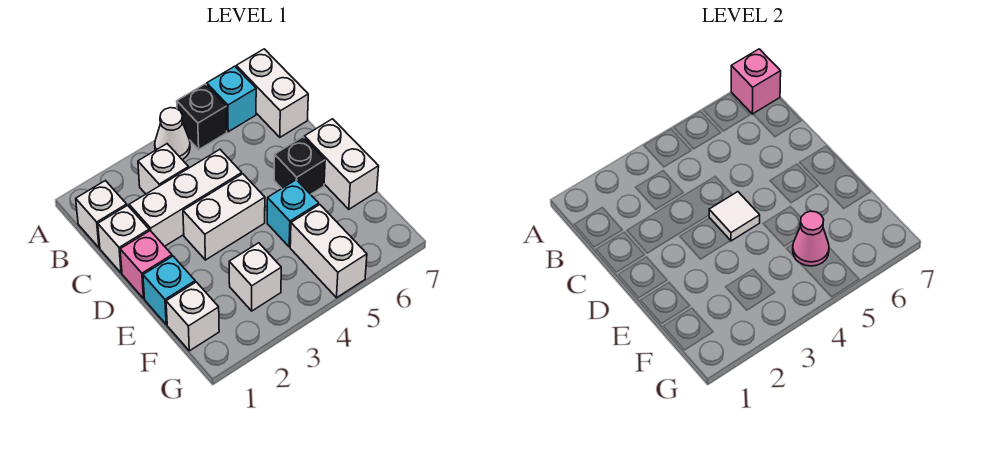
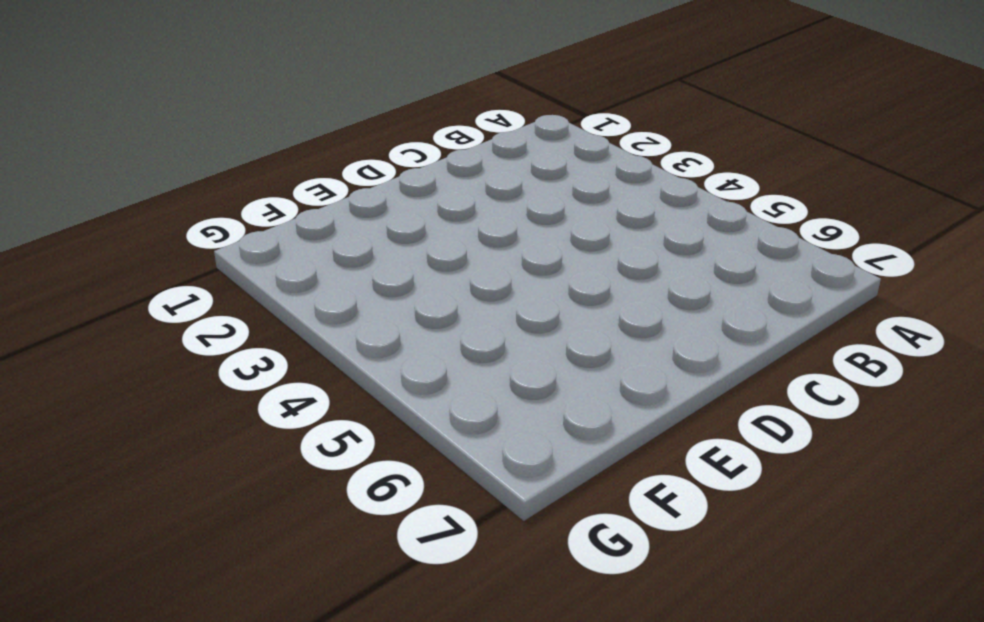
none -> white cone A4 level 1
none -> black brick A5 level 1
none -> cyan brick A6 level 1

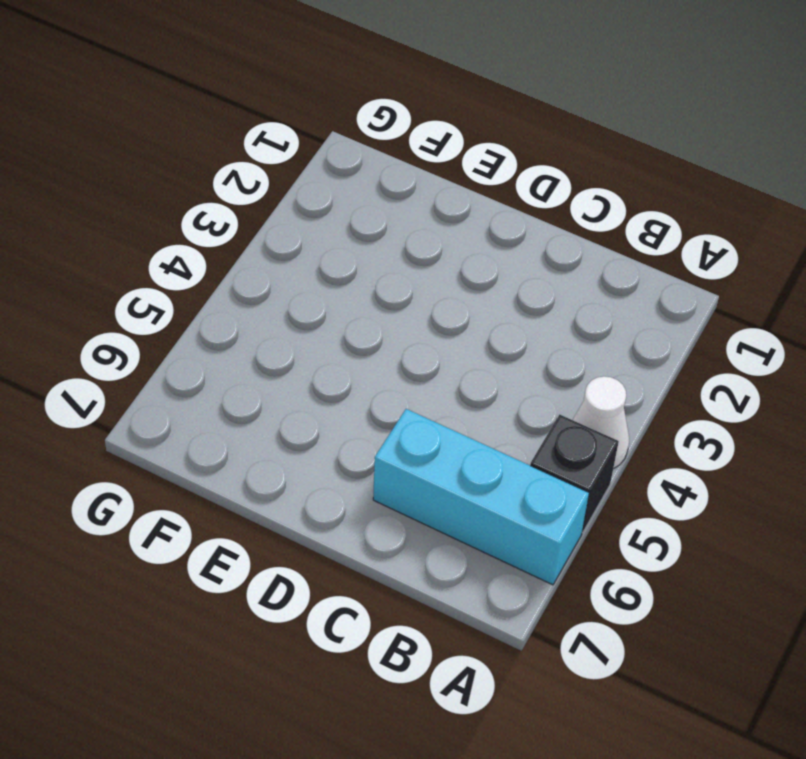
cyan brick A6:C6 level 1 -> cyan brick A6 level 1
none -> white brick A7:B7 level 1
none -> white brick B1 level 1
none -> white brick B3 level 1

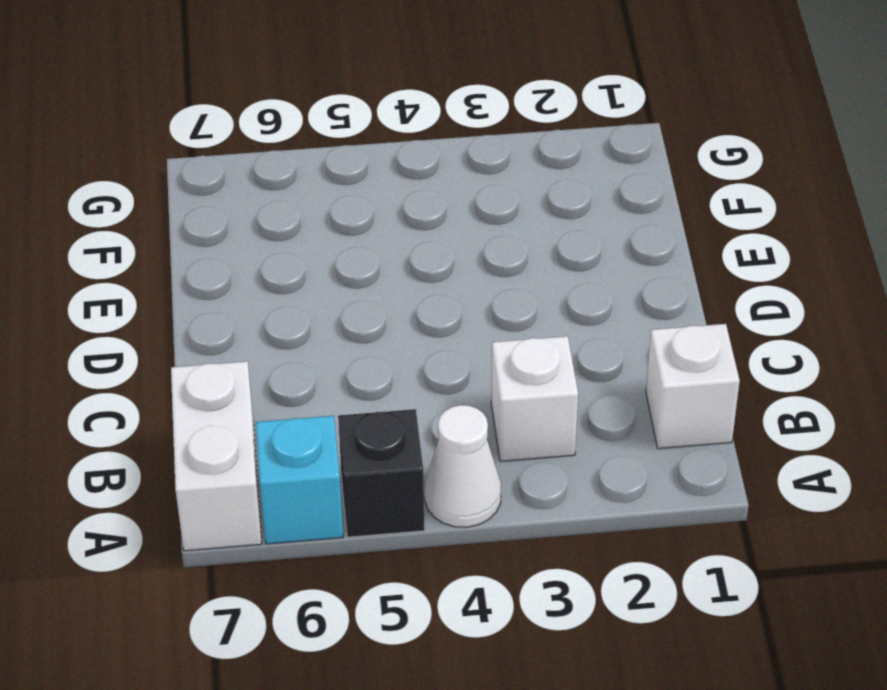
none -> white brick C1 level 1
none -> white brick C2:C4 level 1
none -> pink brick D1 level 1

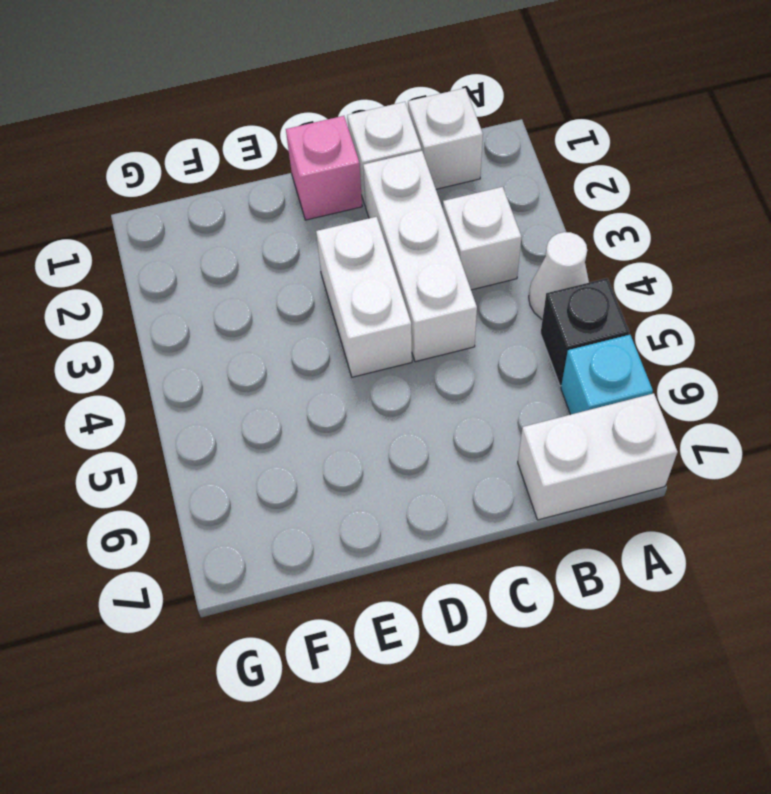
none -> black brick D6 level 1
none -> white brick D7:E7 level 1
none -> cyan brick E1 level 1

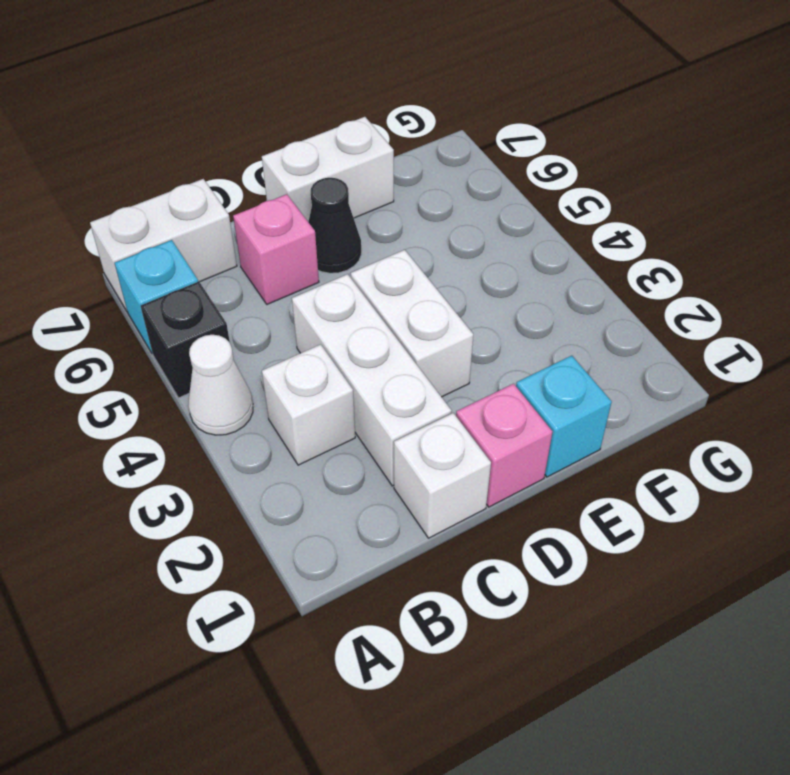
pink brick C6 level 1 -> pink brick A7 level 2
black cone D6 level 1 -> black brick D6 level 1
none -> white brick B1 level 1
none -> cyan brick E5 level 1
none -> white brick F1 level 1

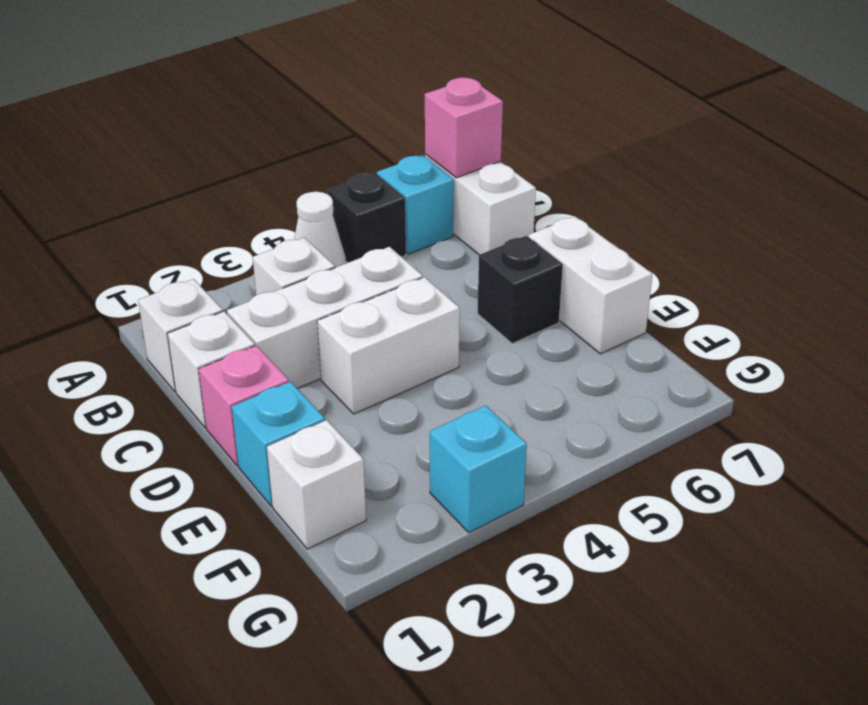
cyan brick G3 level 1 -> cyan brick E5 level 1
none -> white brick F3 level 1
none -> white brick F5:G5 level 1
none -> white tile D4 level 2

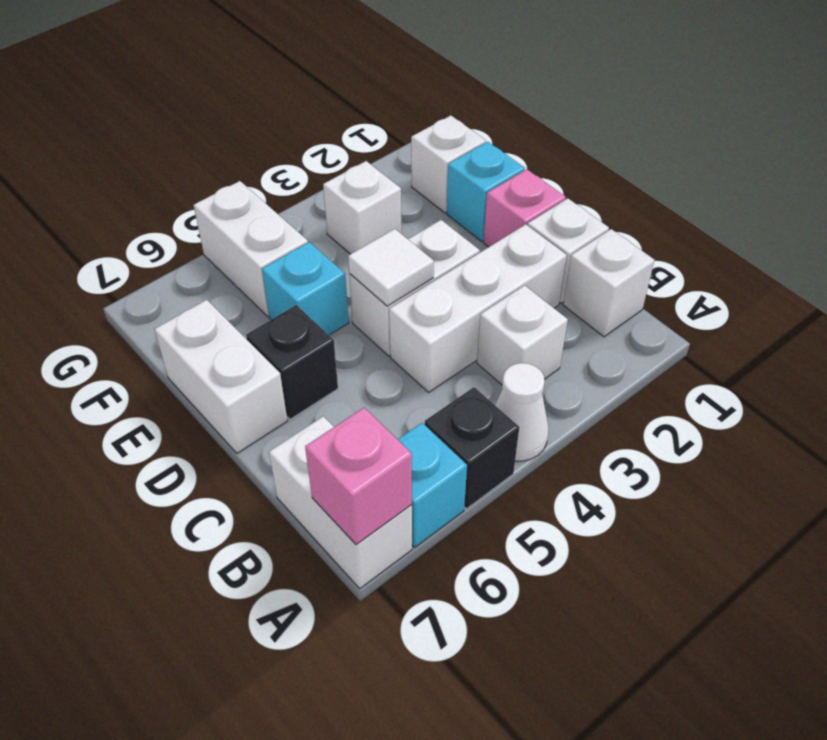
none -> pink cone F5 level 2

